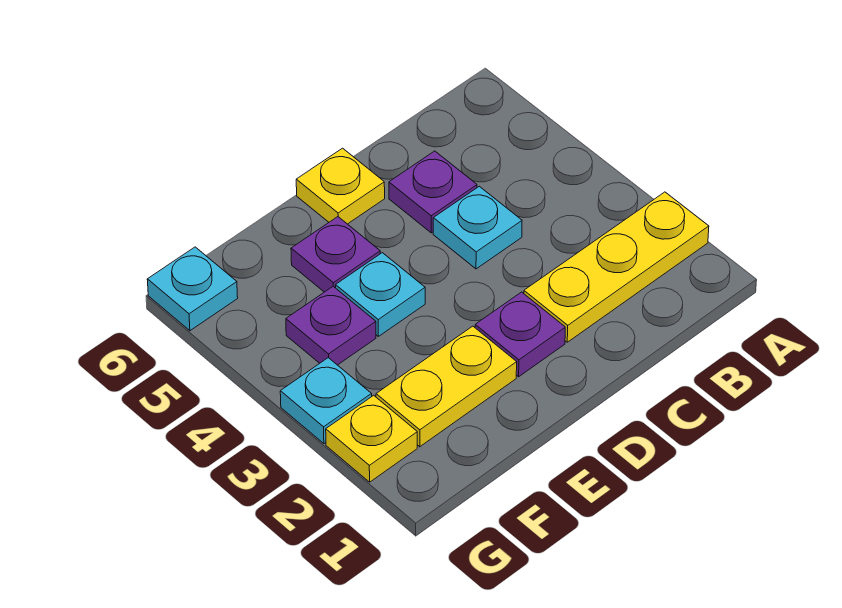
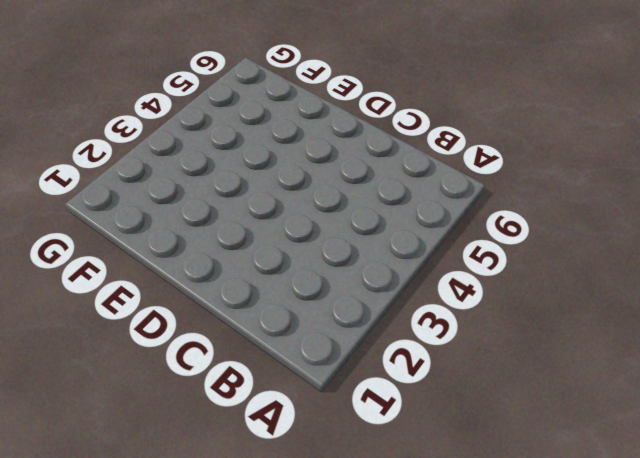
none -> yellow plate A2:C2 level 1
none -> cyan plate C4 level 1
none -> purple plate C5 level 1

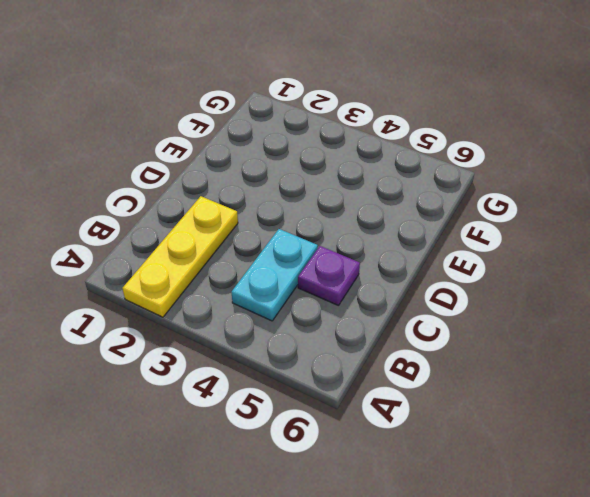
cyan plate B4:C4 level 1 -> cyan plate C4 level 1
none -> purple plate D2 level 1
none -> yellow plate D6 level 1
none -> yellow plate E2:F2 level 1

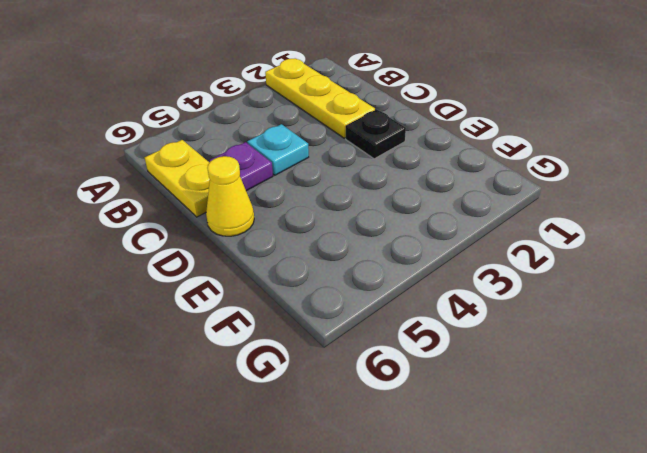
yellow plate B6:C6 level 1 -> yellow plate E2:F2 level 1
black plate D2 level 1 -> purple plate D2 level 1
yellow cone D6 level 1 -> yellow plate D6 level 1
none -> cyan plate E4 level 1
none -> purple plate E5 level 1
none -> purple plate F4 level 1

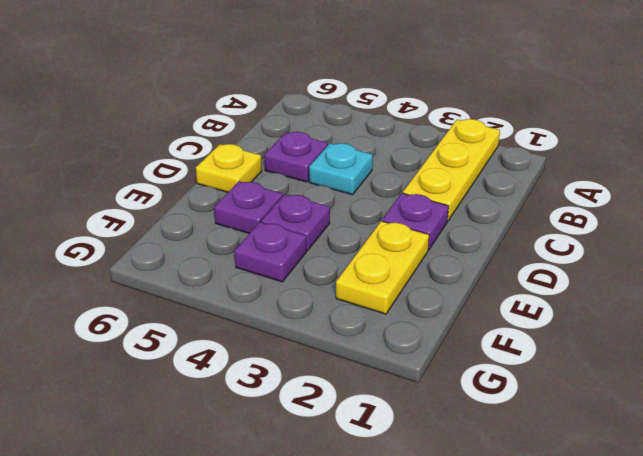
purple plate E4 level 1 -> cyan plate E4 level 1
none -> yellow plate G2 level 1
none -> cyan plate G3 level 1
none -> cyan plate G6 level 1

